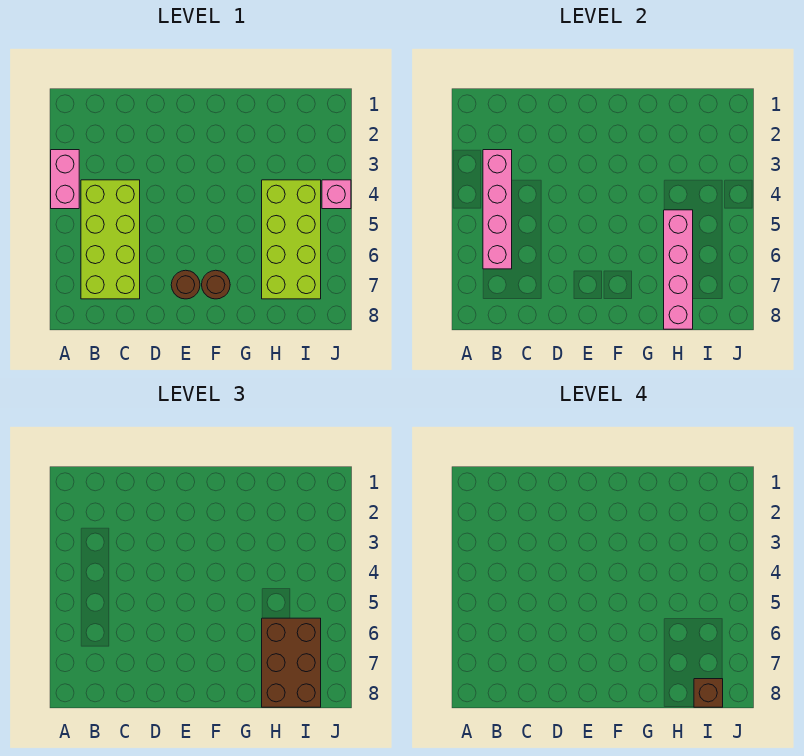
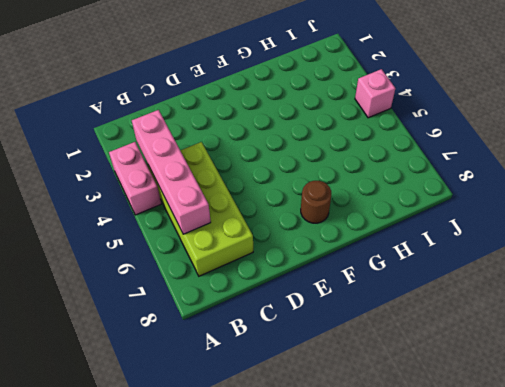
none -> brown round brick E7 level 1
none -> lime brick H4:I7 level 1

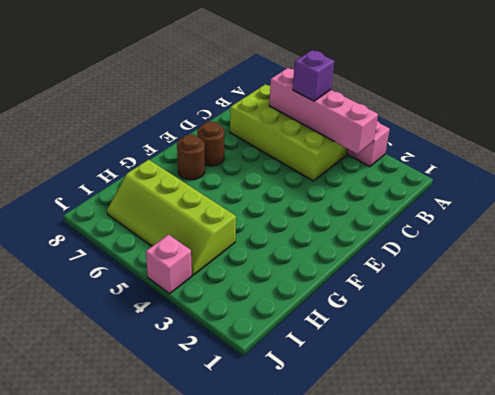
purple brick B5 level 3 -> none
lime slope H4:I7 level 1 top H -> lime brick H4:I7 level 1
none -> pink brick H5:H8 level 2
none -> brown brick H6:I8 level 3

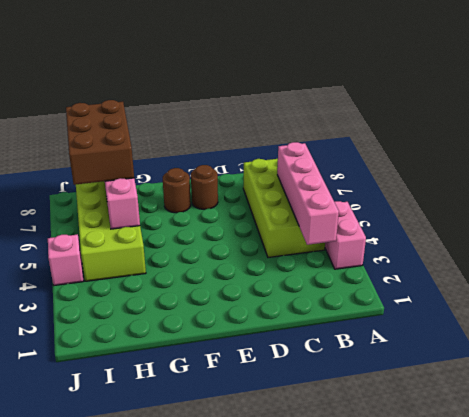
none -> brown brick I8 level 4

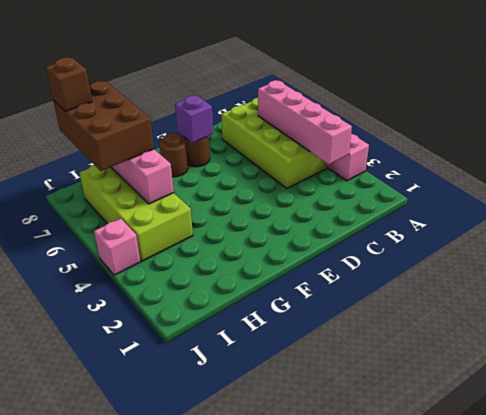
purple brick E7 level 2 -> none

